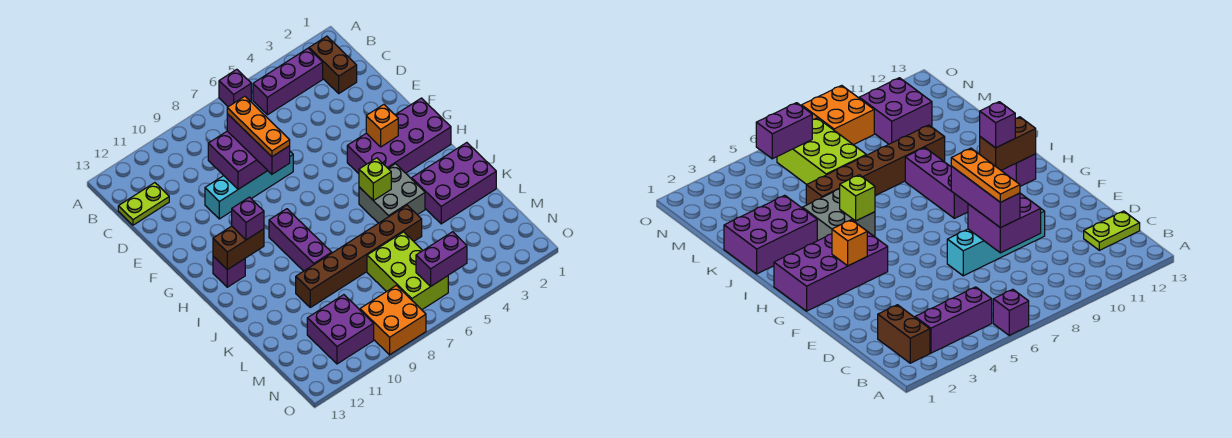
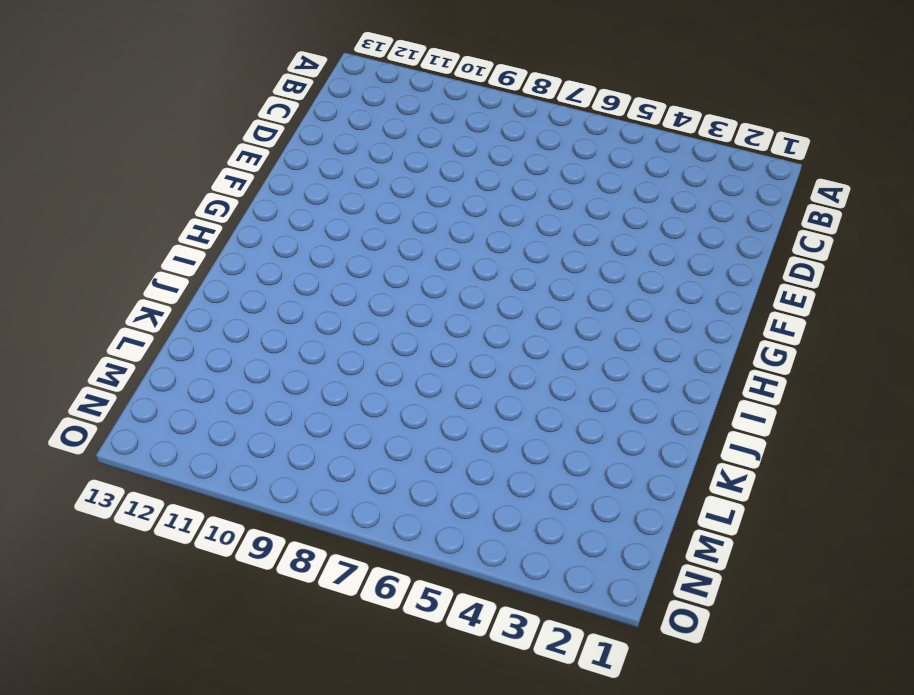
none -> purple brick A6 level 1
none -> brown brick B2:C2 level 1
none -> purple brick B3:B5 level 1

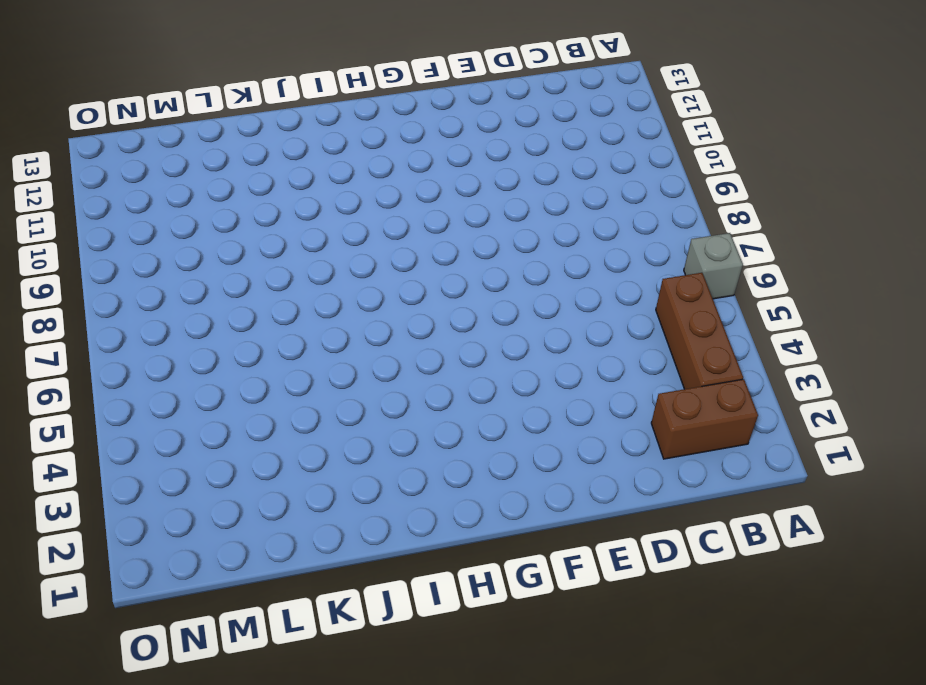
grey brick A6 level 1 -> purple brick A6 level 1
brown brick B3:B5 level 1 -> purple brick B3:B5 level 1
none -> lime plate C12:C13 level 1
none -> cyan brick E7:E10 level 1
none -> purple brick G1:H4 level 1

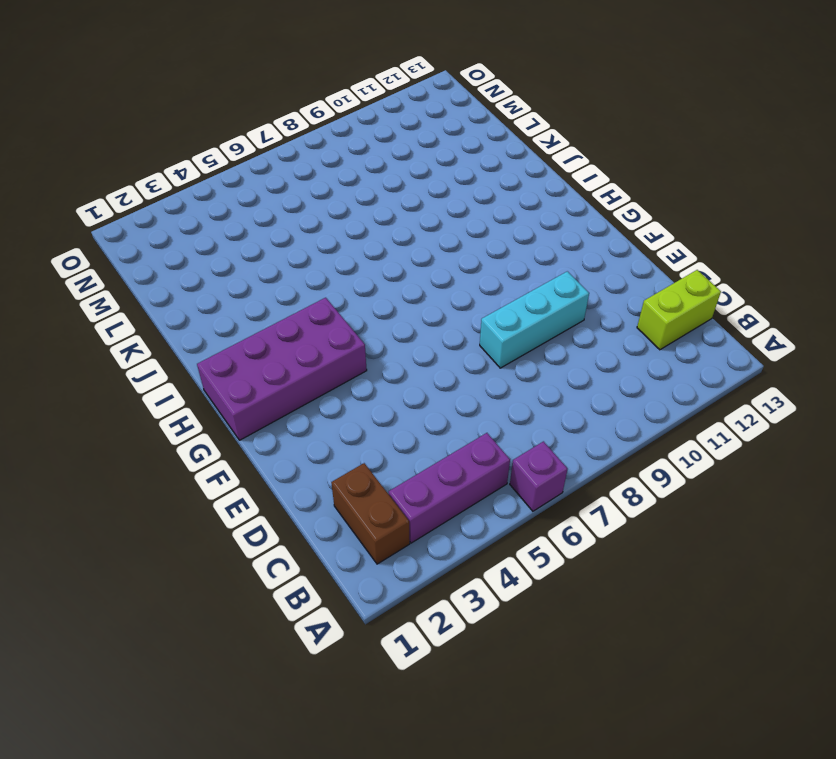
lime brick C12:C13 level 1 -> lime plate C12:C13 level 1
cyan brick E8:E10 level 1 -> cyan brick E7:E10 level 1
none -> purple brick H9:J9 level 1
none -> purple brick H12 level 1
none -> grey brick I4:J5 level 1

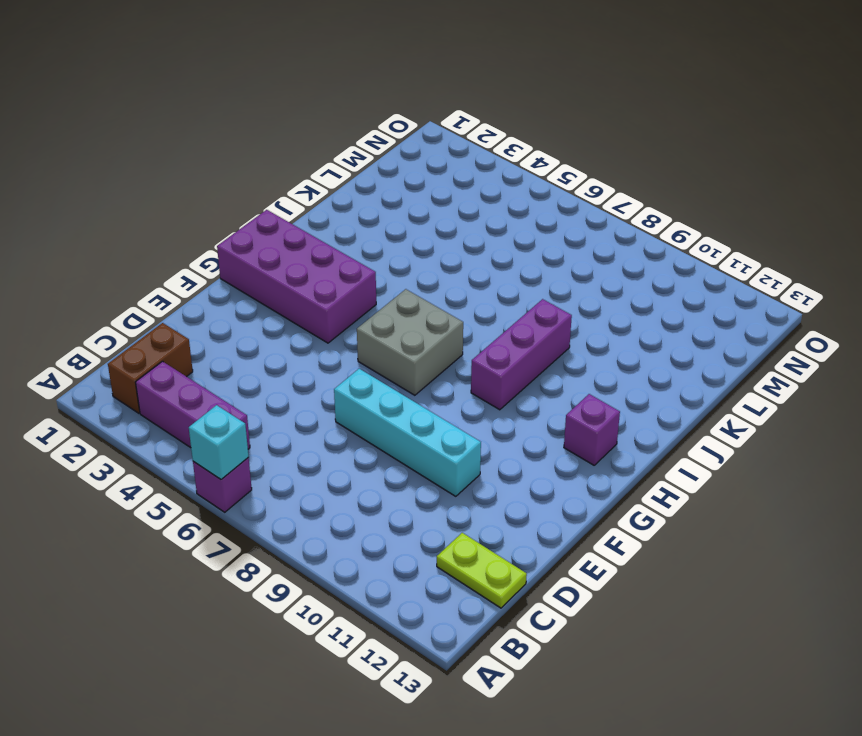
cyan brick A6 level 2 -> none
grey brick G6:H7 level 1 -> grey brick I4:J5 level 1
none -> purple brick J1:K3 level 1
none -> brown brick K5:K10 level 1
none -> lime brick L6:N7 level 1

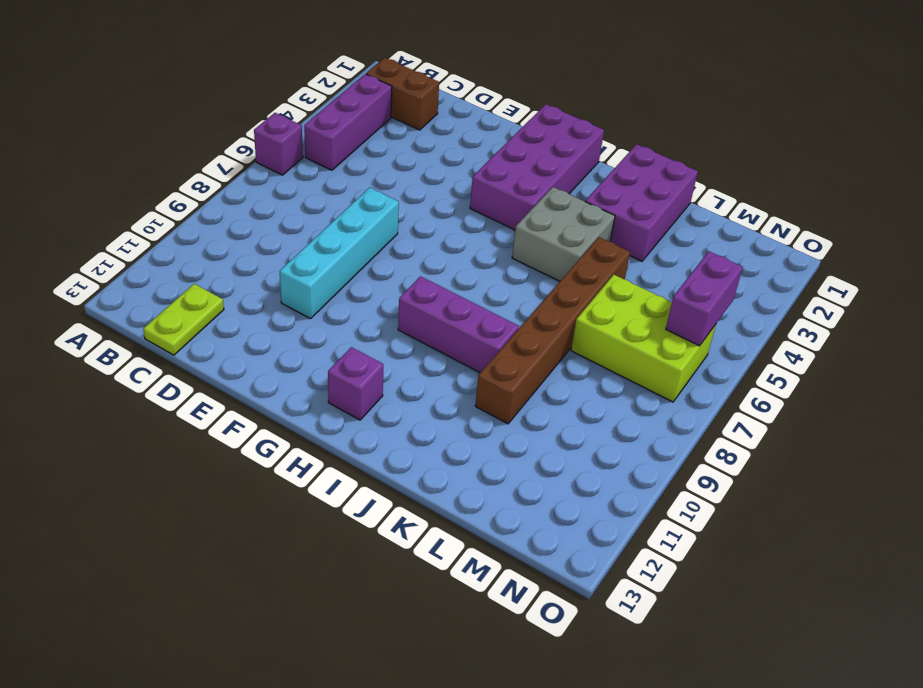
none -> purple brick M10:N11 level 1
none -> orange brick N8:O9 level 1
none -> purple brick D8:E9 level 2

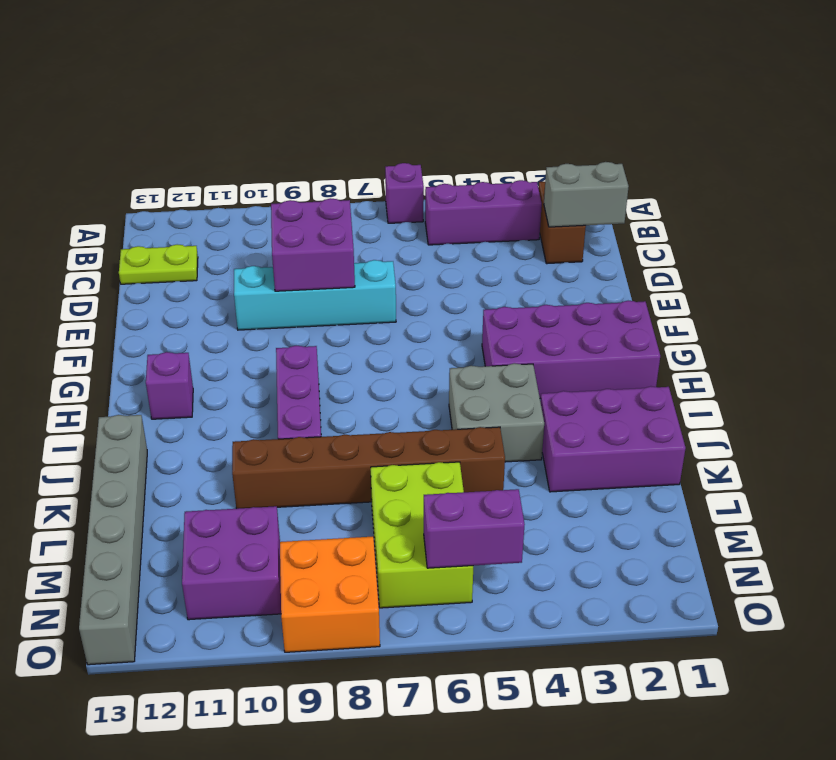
grey brick C1:C2 level 2 -> none
grey brick J13:O13 level 1 -> none
none -> orange brick G3 level 2
none -> brown brick H11:H12 level 2
none -> lime brick I5 level 2

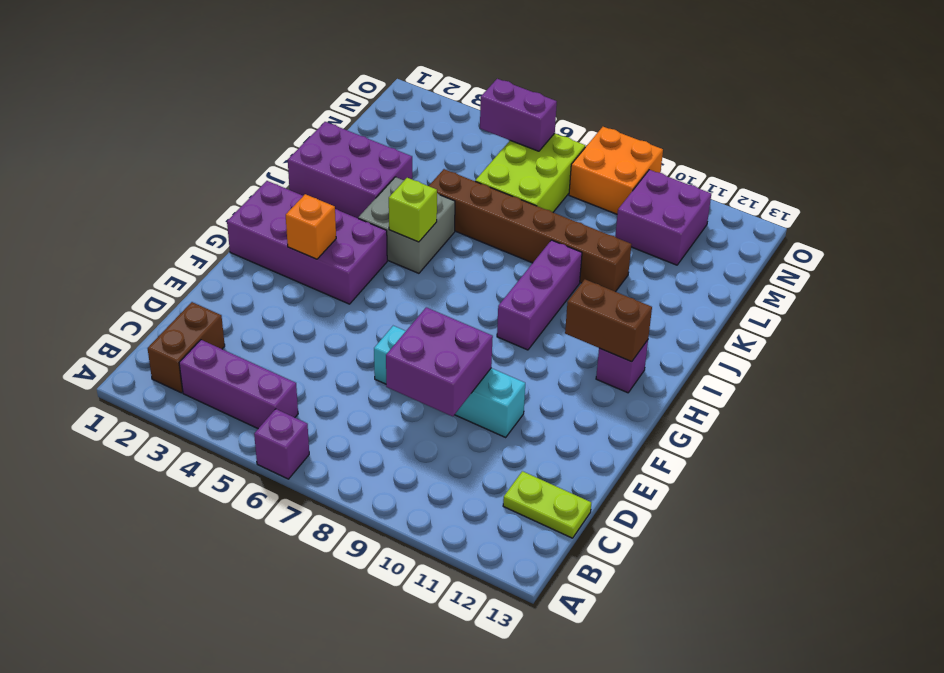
none -> purple brick D8:F8 level 3
none -> purple brick H11 level 3
none -> orange plate D8:F8 level 4

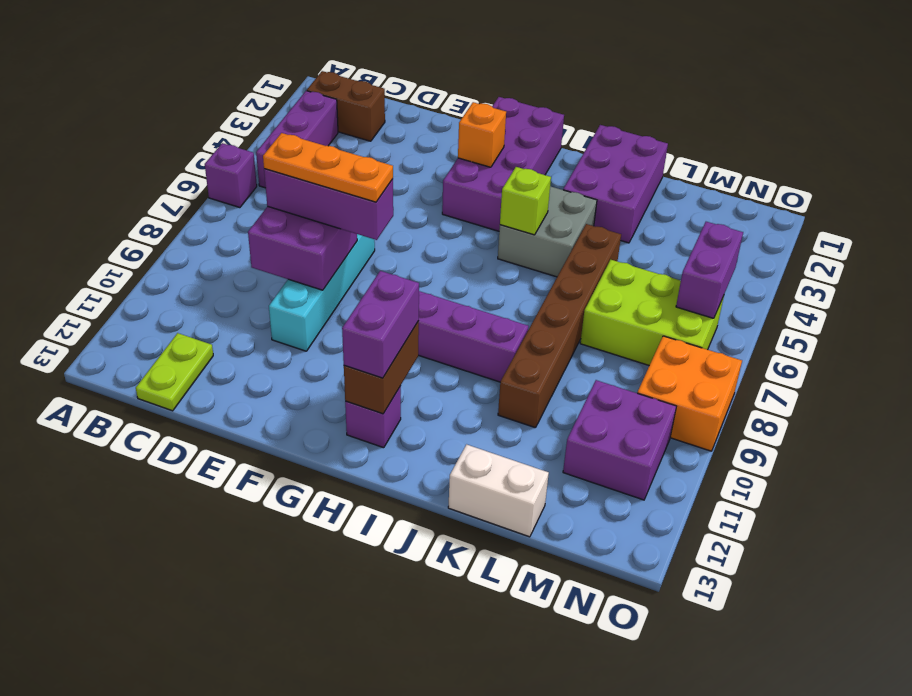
purple brick H11:H12 level 3 -> purple brick H11 level 3
white brick K13:L13 level 1 -> none

